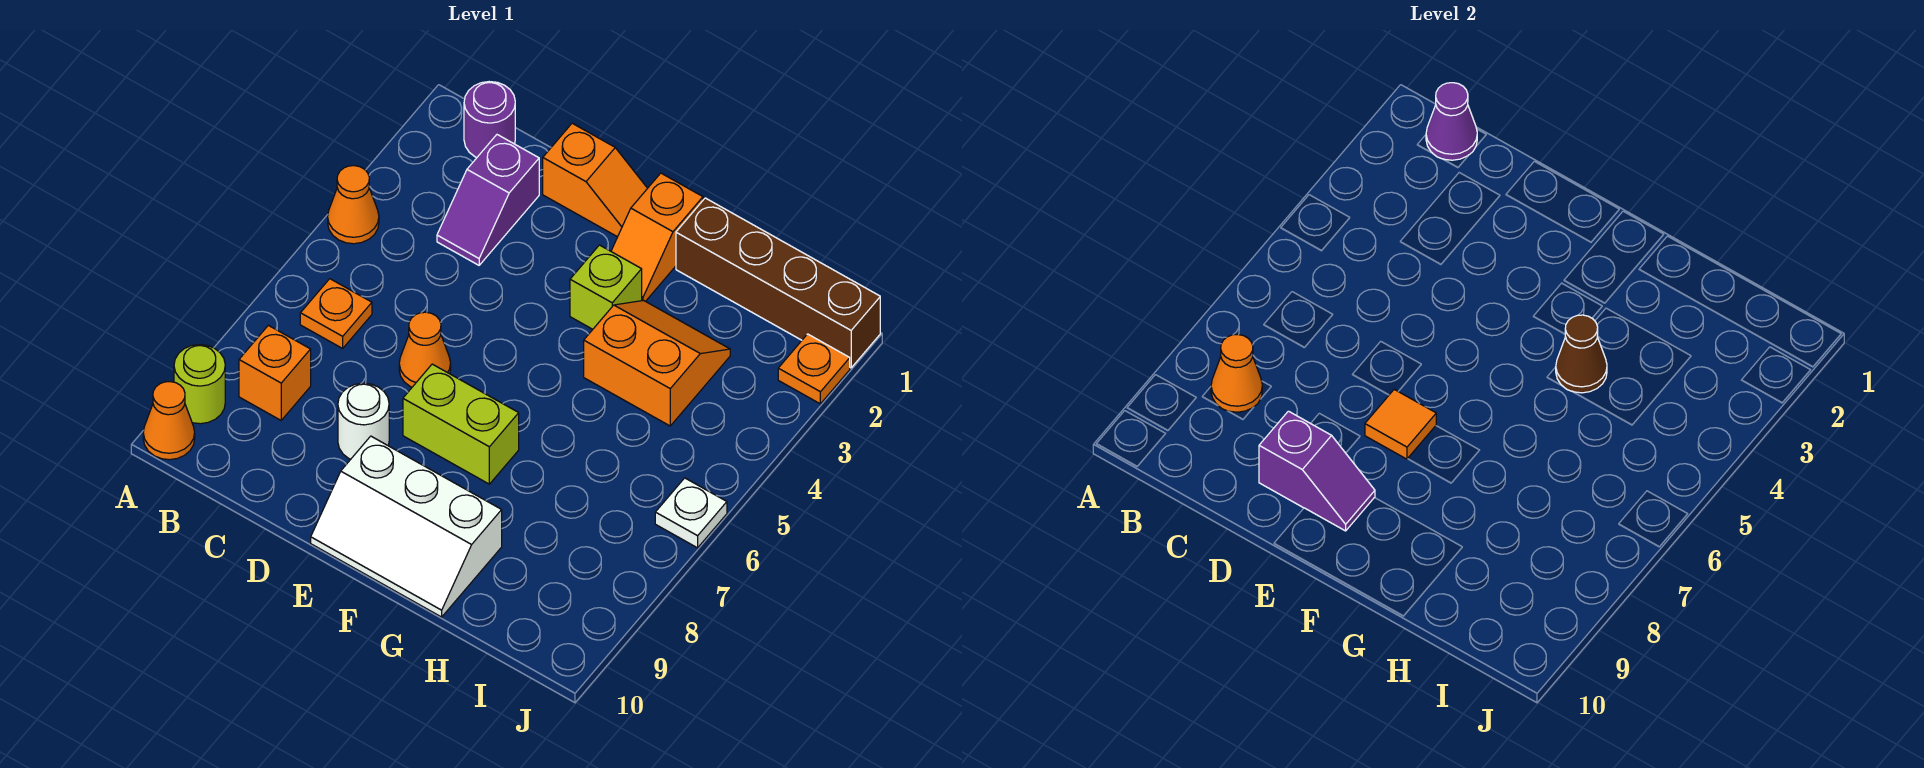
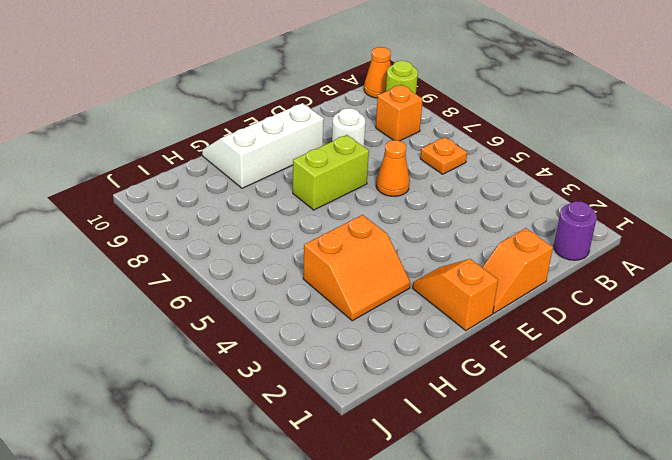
none -> orange cone A4 level 1
none -> purple slope C2:C3 level 1 top 2
none -> lime brick F3 level 1

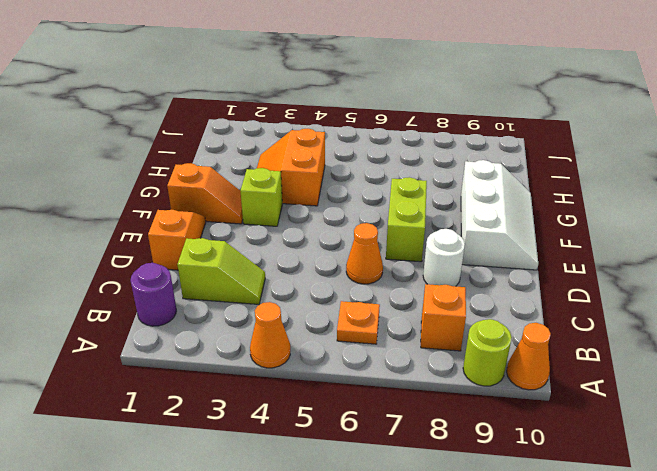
lime slope C2:C3 level 1 top 2 -> purple slope C2:C3 level 1 top 2
none -> brown brick G1:J1 level 1
none -> orange plate J2 level 1
none -> white plate J6 level 1

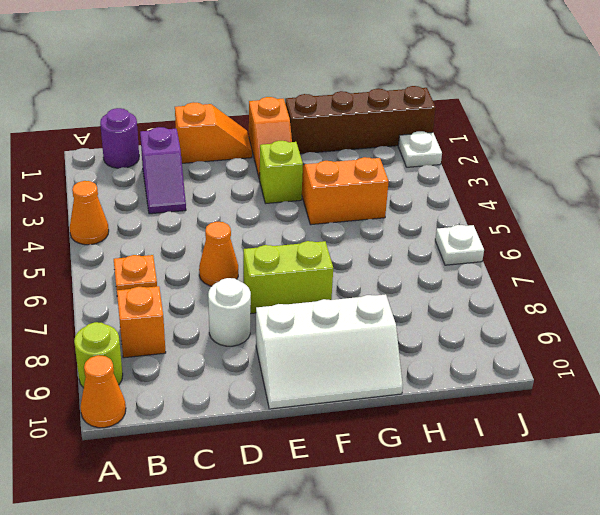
white plate J2 level 1 -> orange plate J2 level 1
none -> purple cone B1 level 2
none -> orange cone B8 level 2
none -> purple slope D9:E9 level 2 top D

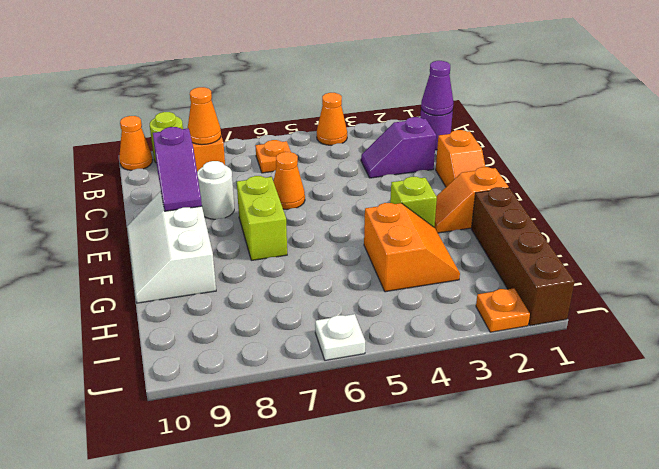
none -> orange tile E7 level 2
none -> brown cone G4 level 2

